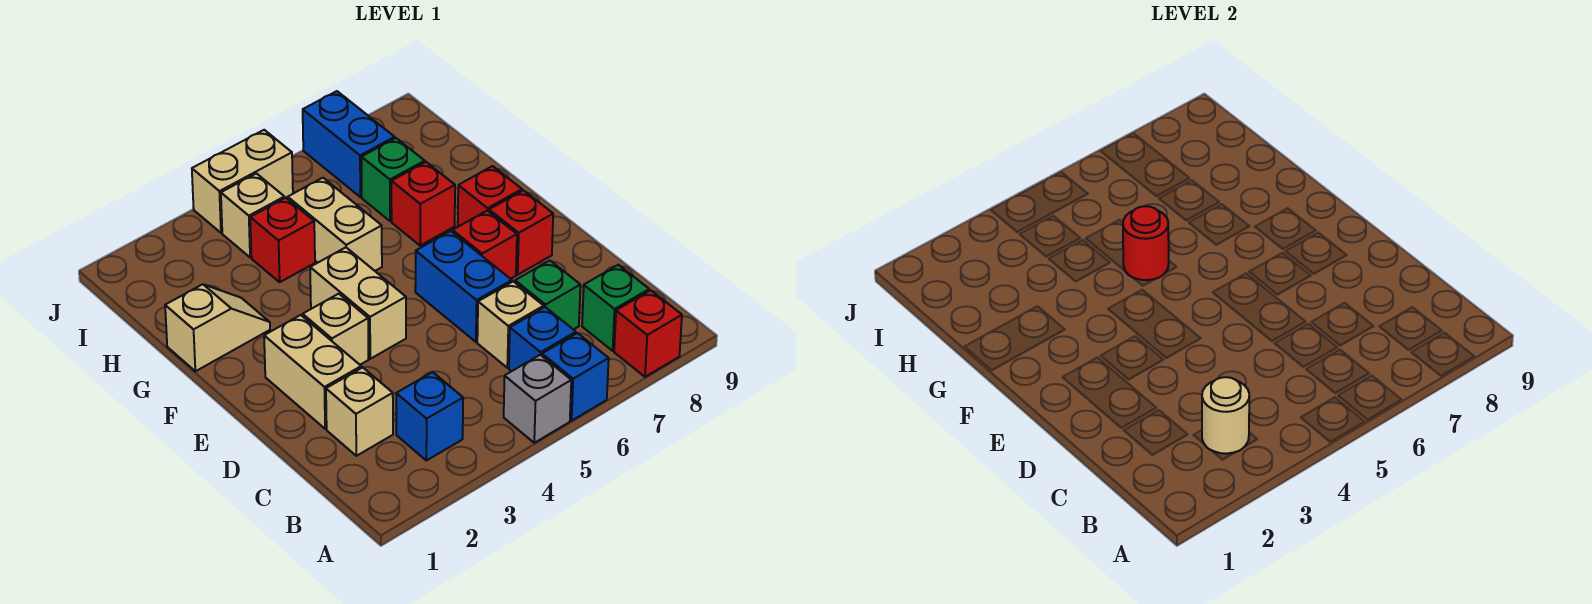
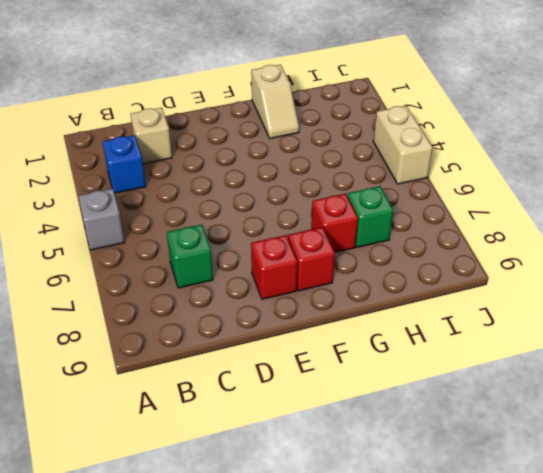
none -> blue brick A6 level 1
none -> red brick A8 level 1
none -> blue brick B6 level 1

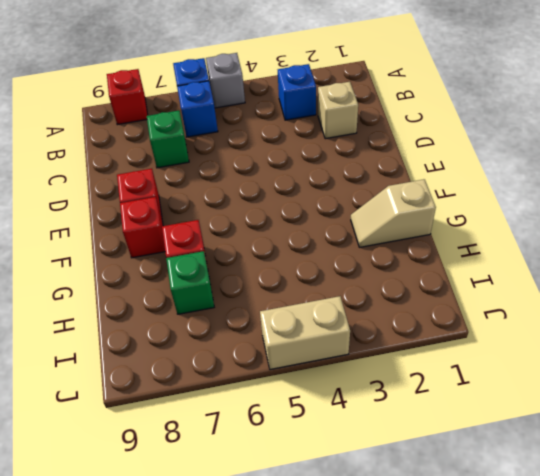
none -> green brick B8 level 1
none -> tan brick C6 level 1
none -> tan brick D2:E2 level 1

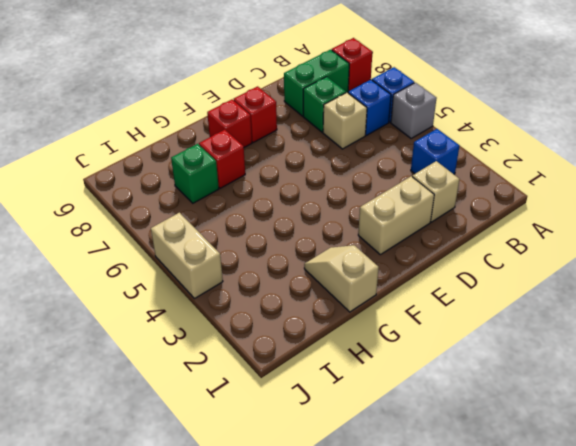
green brick B8:C8 level 1 -> green brick B8 level 1
none -> blue brick D6:E6 level 1
none -> tan brick E3 level 1
none -> tan brick E4:F4 level 1

